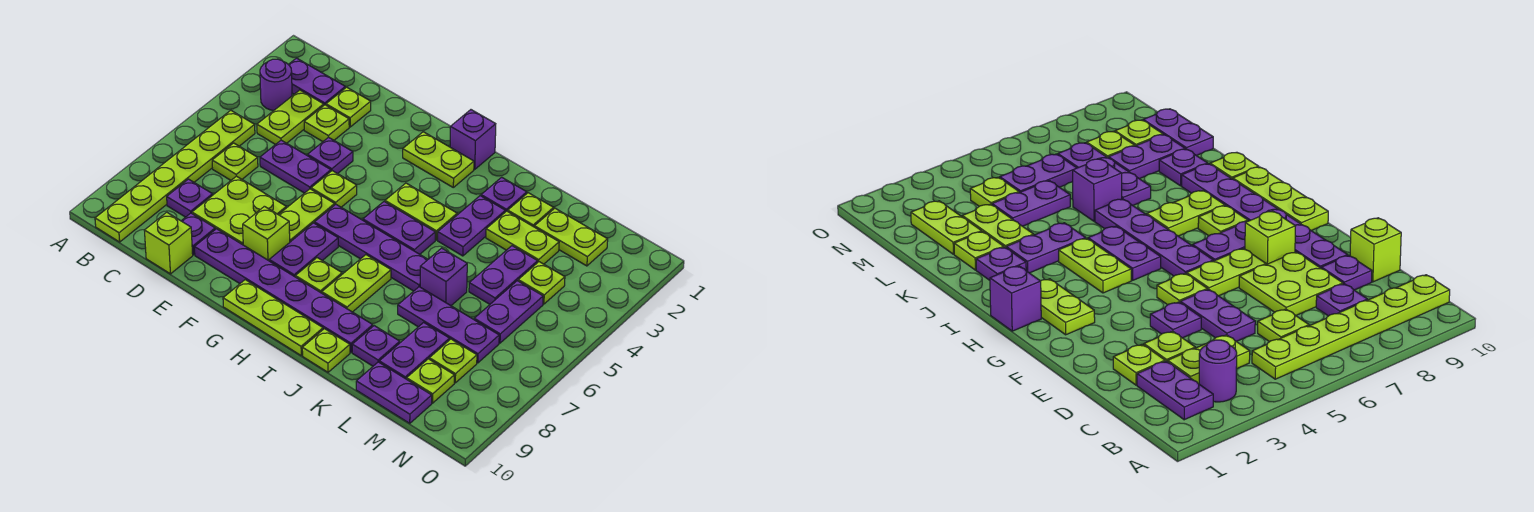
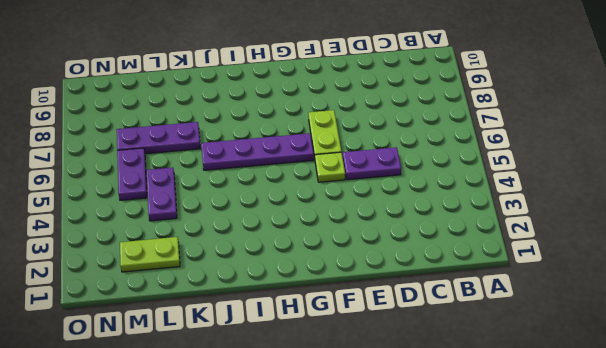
none -> purple plate B2:C2 level 1
none -> purple round brick B3 level 1
none -> lime plate B5:B10 level 1
none -> lime plate C3:C4 level 1

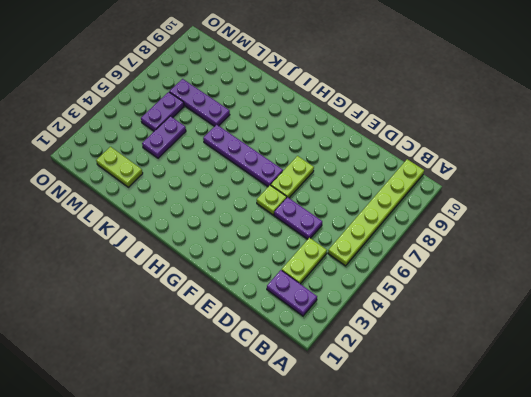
none -> purple round brick B3 level 1
none -> lime plate C6 level 1
none -> purple plate C8 level 1
none -> lime plate D2 level 1

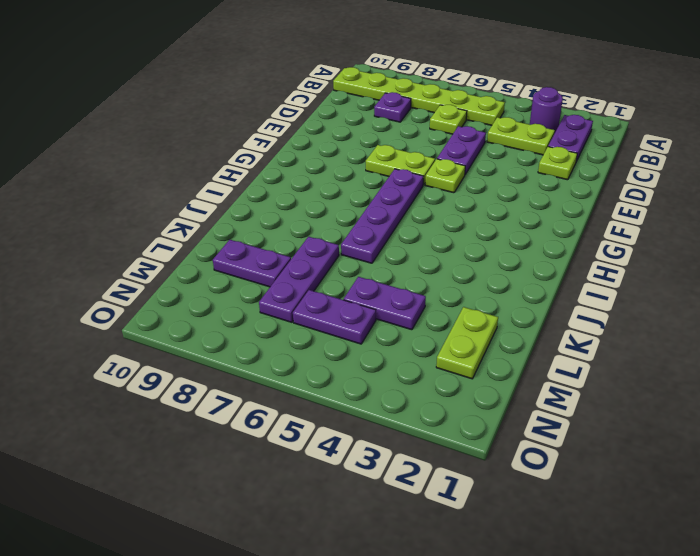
none -> lime plate D3 level 1
none -> lime plate D7:E8 level 1
none -> purple plate D9 level 1
none -> lime brick D10 level 1

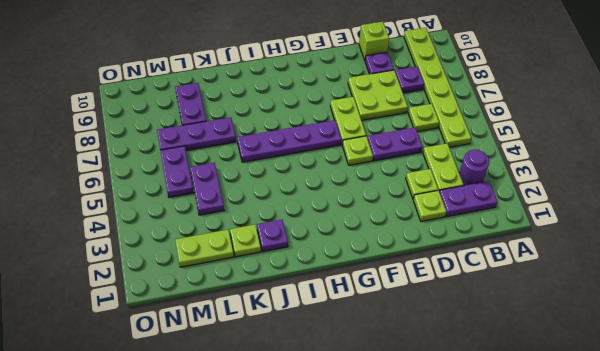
none -> purple plate E4 level 1
none -> purple plate E9:J9 level 1
none -> lime brick F8 level 1
none -> lime plate G2:H2 level 1

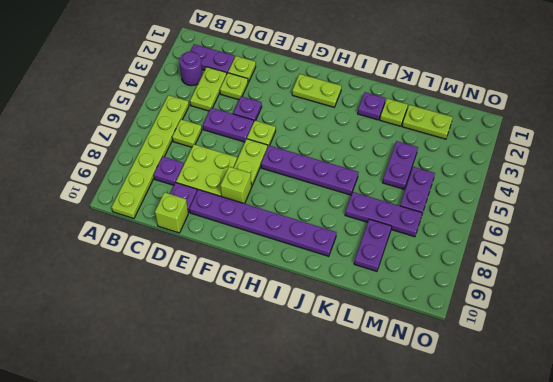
none -> purple plate G7:G8 level 1
none -> lime plate G10:I10 level 1
none -> purple brick H1 level 1
none -> lime plate H4:I4 level 1

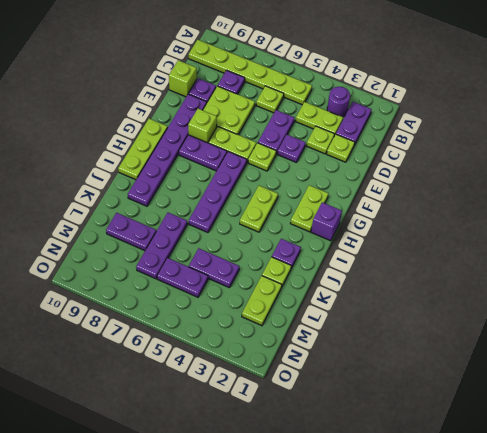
none -> purple plate H5:I5 level 1
none -> lime plate H8 level 1
none -> lime plate I7:I8 level 1
none -> purple plate J3:J4 level 1

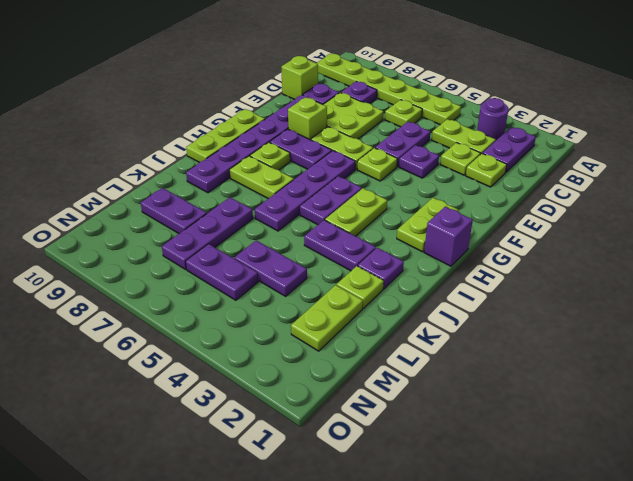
none -> lime plate J10 level 1
none -> lime plate K3:L3 level 1
none -> purple brick K6 level 1
none -> purple plate K9 level 1

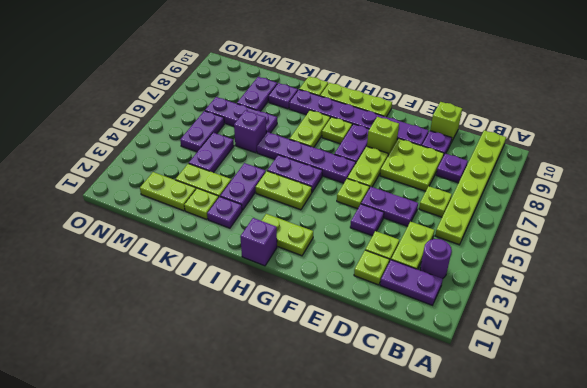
none -> purple plate L10:M10 level 1
none -> lime plate M4 level 1
none -> lime plate M8 level 1
none -> lime plate M9 level 1

